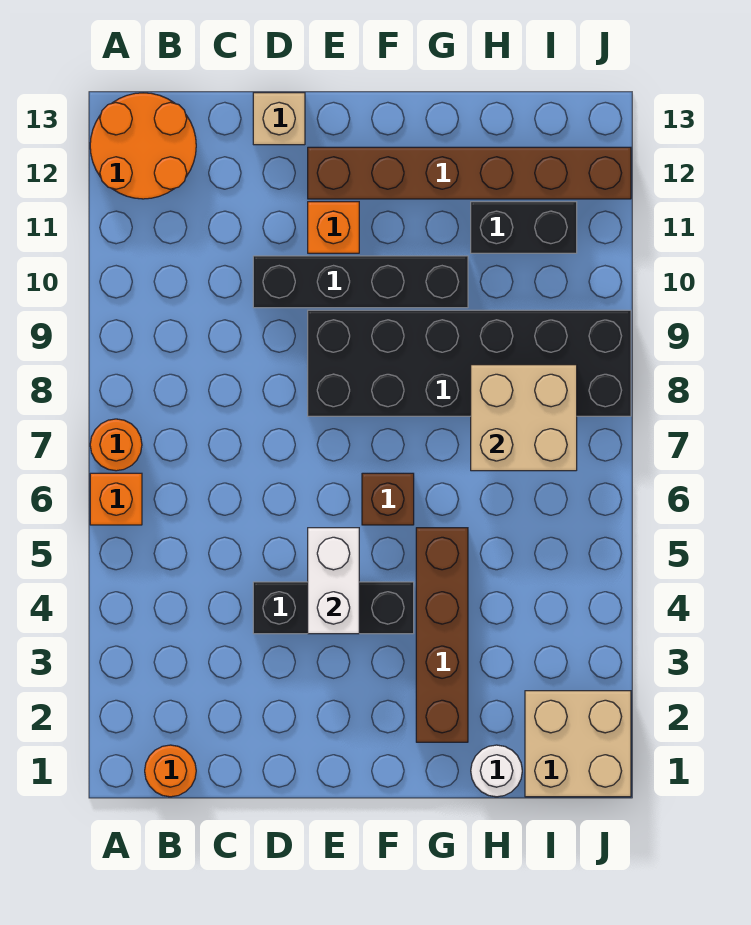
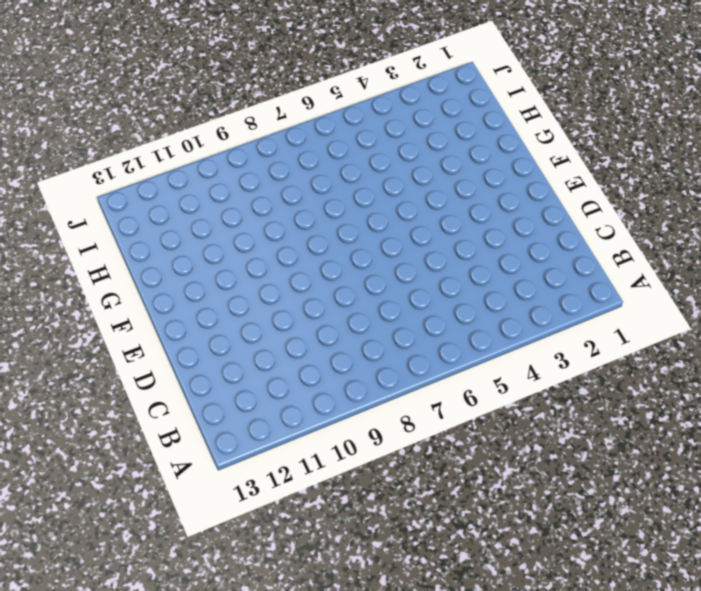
none -> orange brick A6 level 1
none -> orange round brick A7 level 1
none -> orange round brick A12:B13 level 1

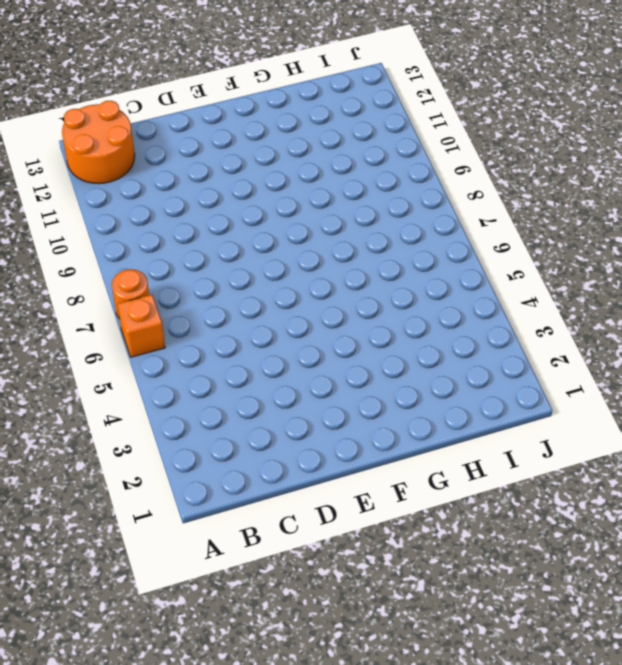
none -> orange round brick B1 level 1
none -> black brick D4:F4 level 1
none -> black brick D10:G10 level 1

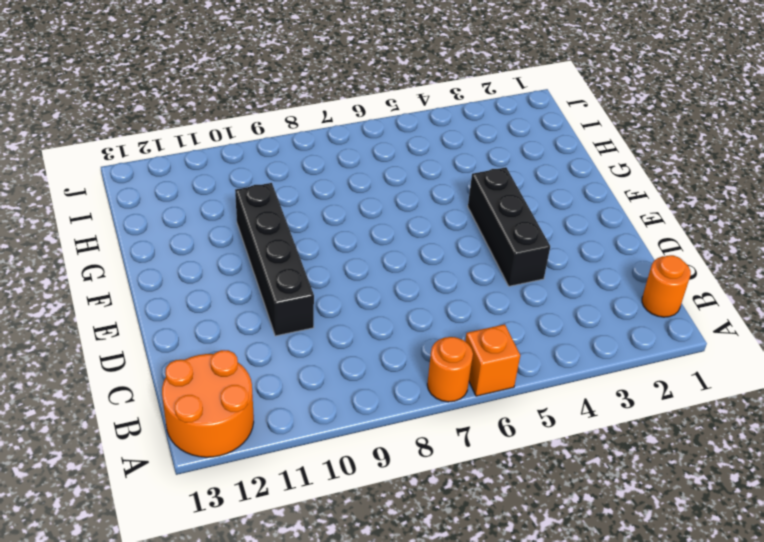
none -> tan brick D13 level 1
none -> black brick E8:J9 level 1
none -> orange brick E11 level 1

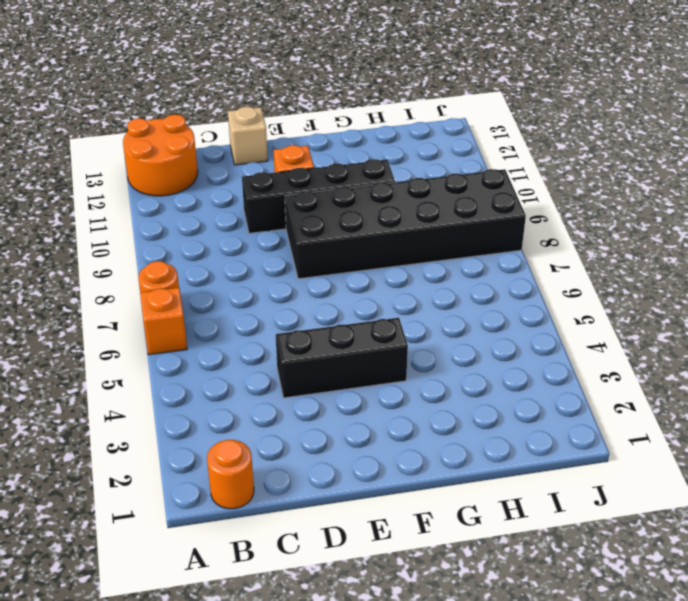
none -> brown brick E12:J12 level 1
none -> brown brick F6 level 1
none -> brown brick G2:G5 level 1

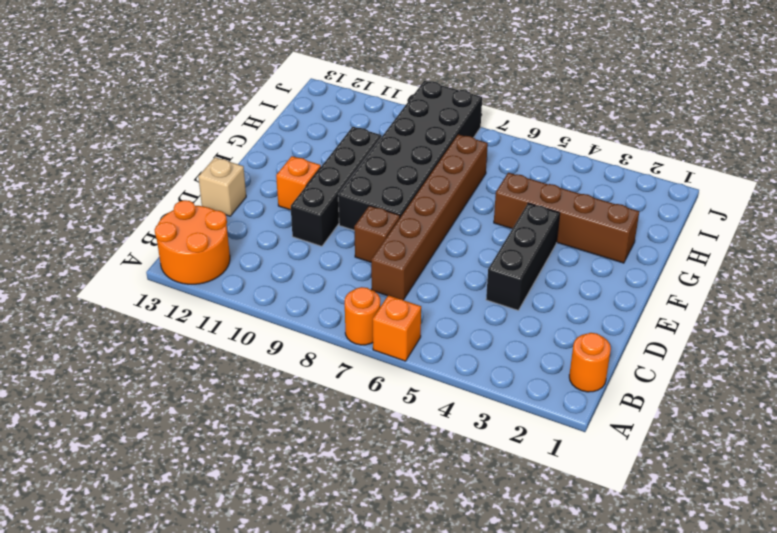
brown brick C7:H7 level 1 -> brown brick E12:J12 level 1
brown brick D8 level 1 -> brown brick F6 level 1
none -> white round brick H1 level 1
none -> black brick H11:I11 level 1
none -> tan brick I1:J2 level 1

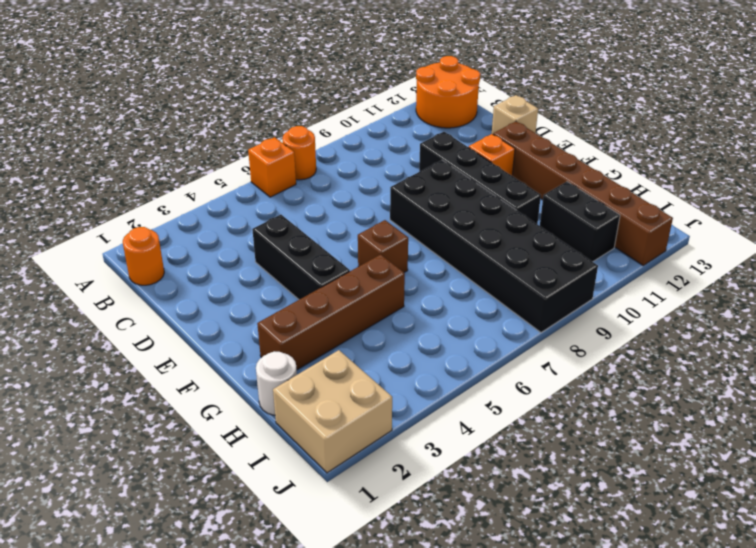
none -> white brick E4:E5 level 2
none -> tan brick H7:I8 level 2

